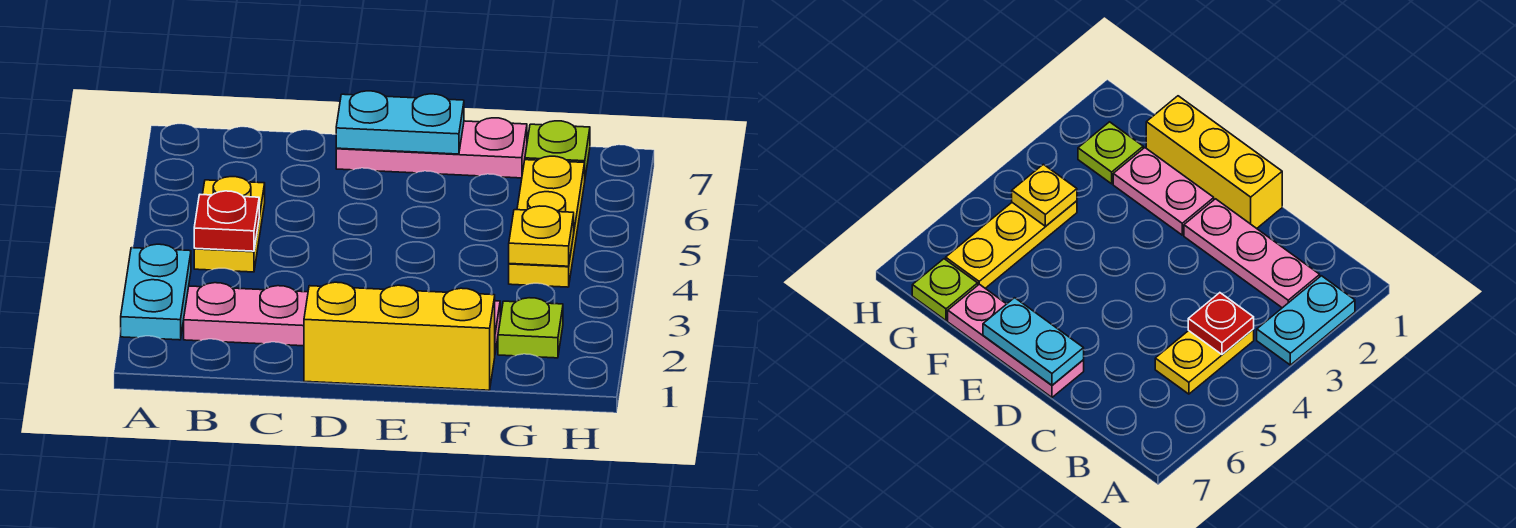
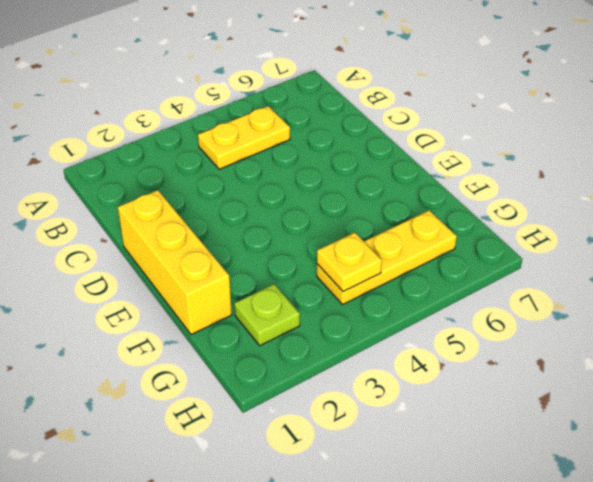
none -> cyan plate A2:A3 level 1
none -> pink plate B2:D2 level 1
none -> pink plate D7:F7 level 1

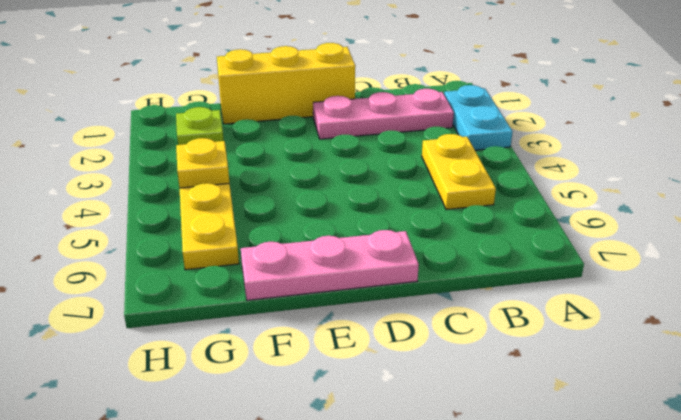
none -> pink plate E2:F2 level 1
none -> lime plate G7 level 1
none -> red plate B4 level 2

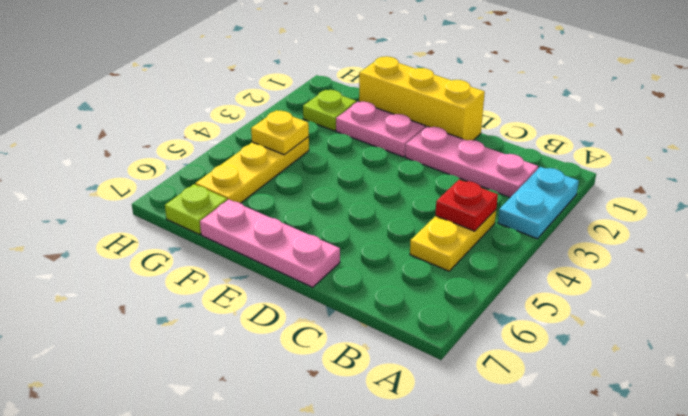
none -> cyan plate D7:E7 level 2

